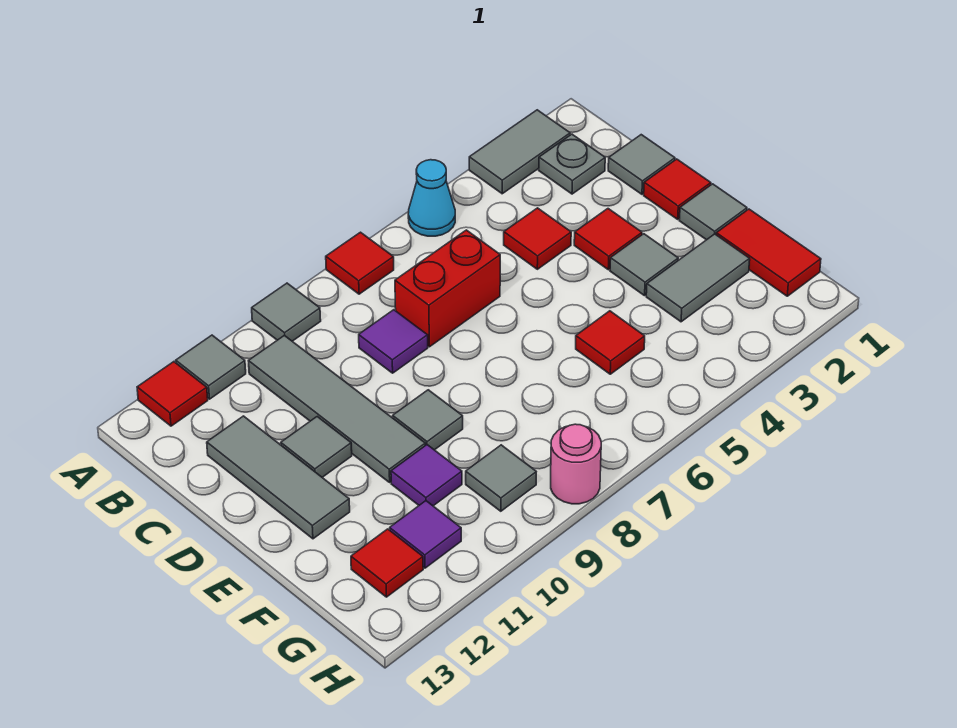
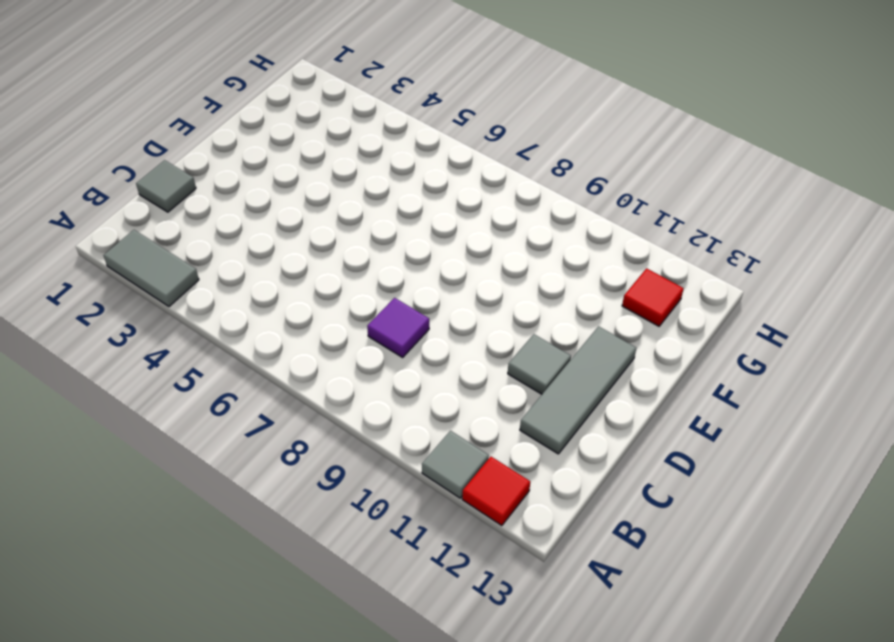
none -> cyan cone A5 level 1
none -> red tile A7 level 1
none -> grey tile A9 level 1

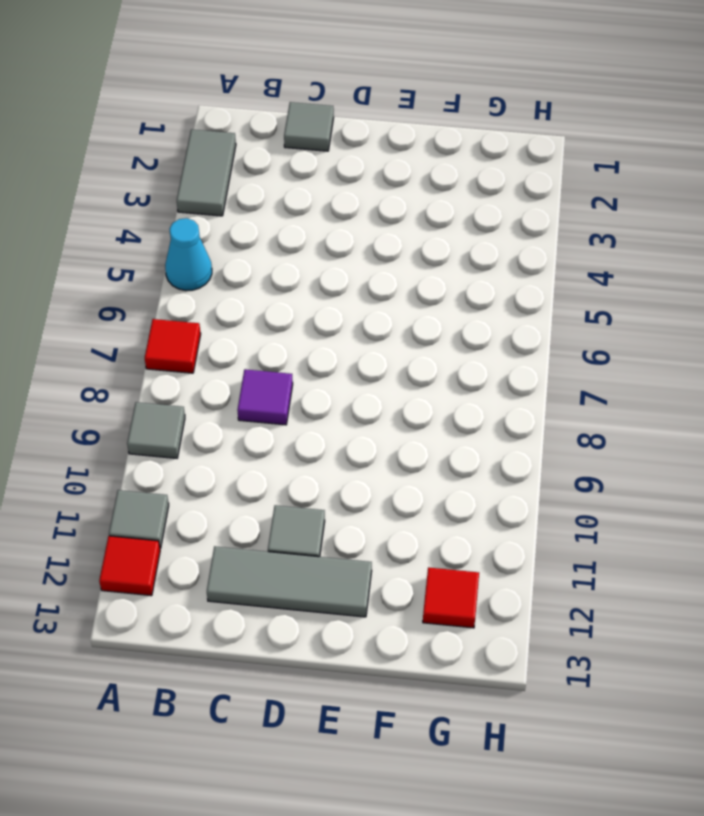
none -> grey plate B2 level 1
none -> grey tile B10:E10 level 1
none -> red tile C4 level 1

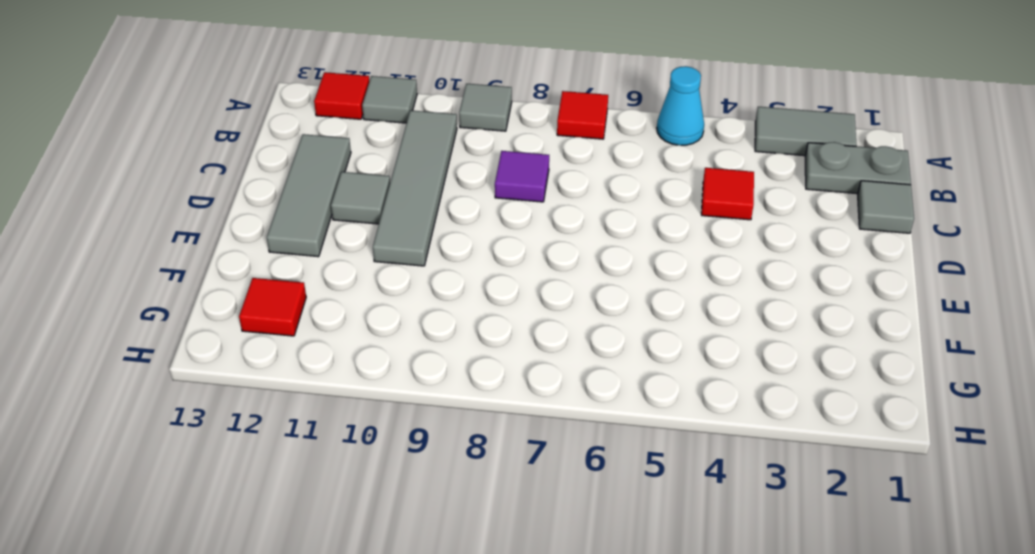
grey plate B1:B2 level 1 -> grey plate B2 level 1
none -> red brick C6:C7 level 1
none -> red tile D1 level 1
none -> red tile D3 level 1

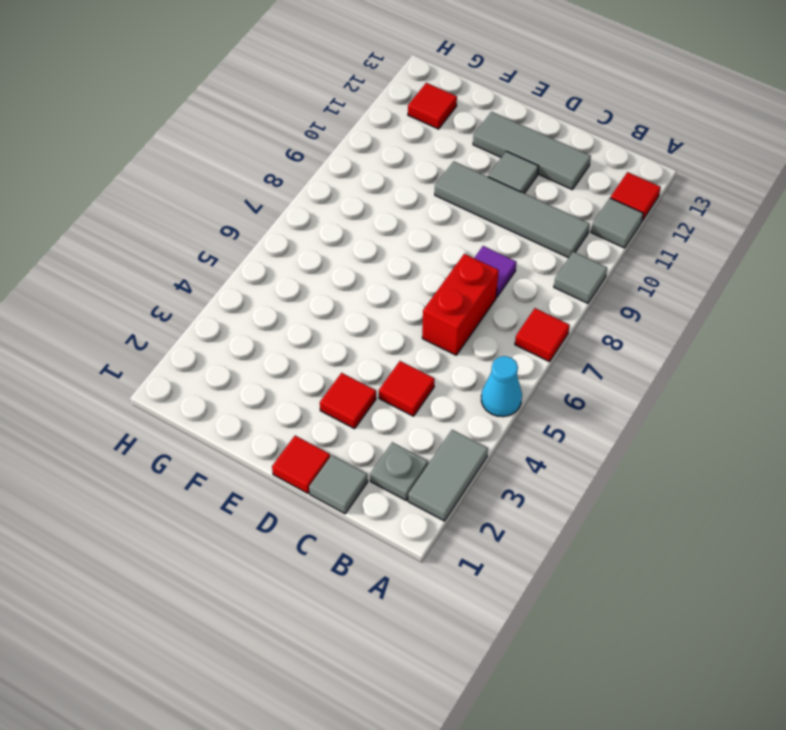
none -> grey tile E1 level 1
none -> grey tile E3 level 1
none -> grey tile E9 level 1

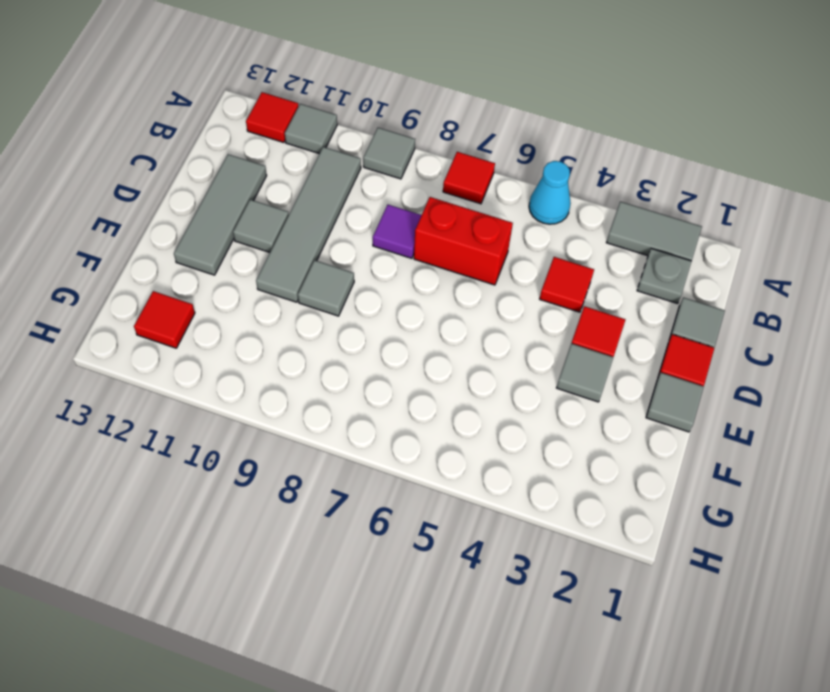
none -> red tile F1:G1 level 1
none -> grey tile F2:F3 level 1
none -> red tile F5 level 1

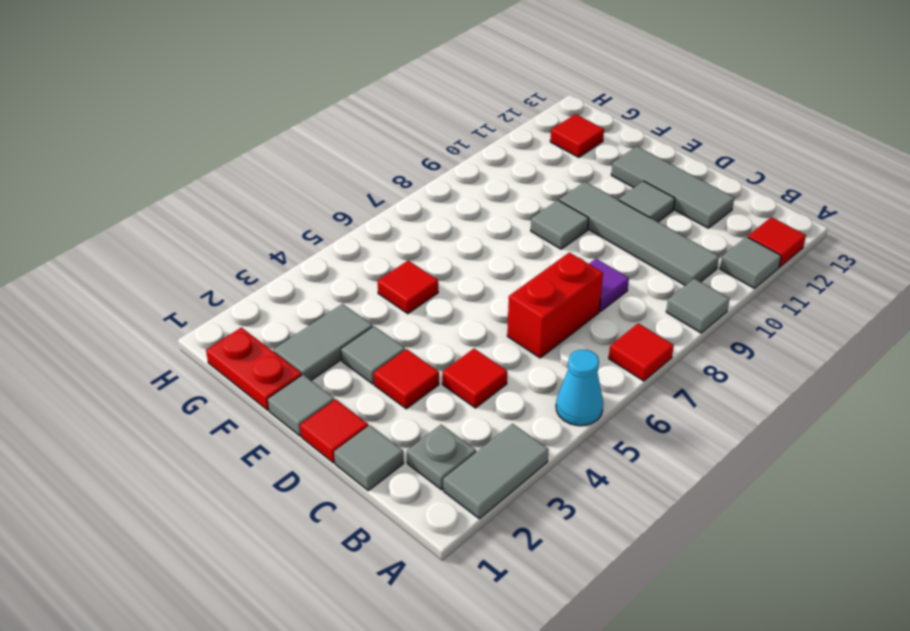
red plate F1:G1 level 1 -> red tile F1:G1 level 1
none -> purple tile F10 level 1
none -> grey tile G9 level 1
none -> purple tile G11 level 1

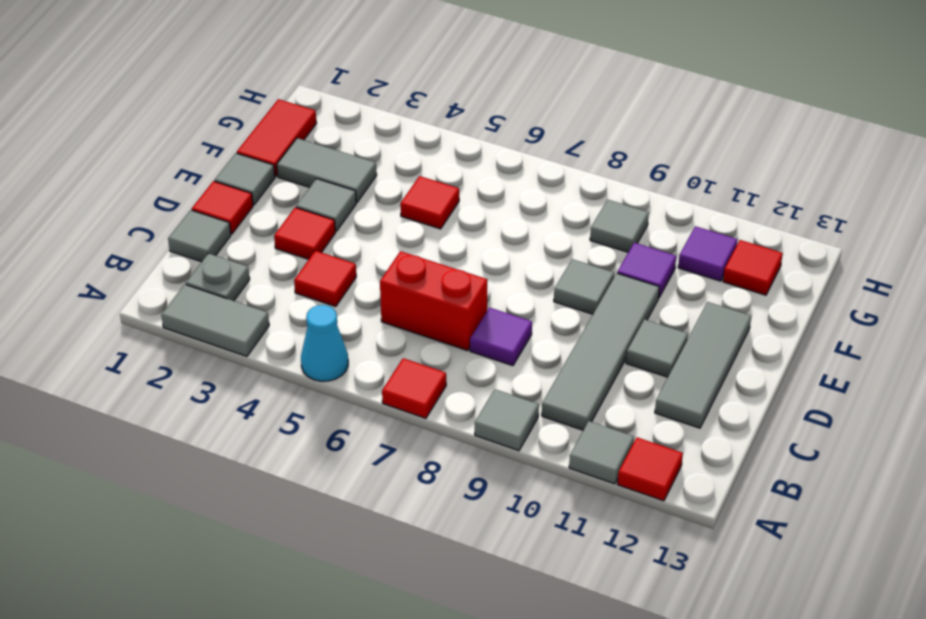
none -> pink round brick H8 level 1

